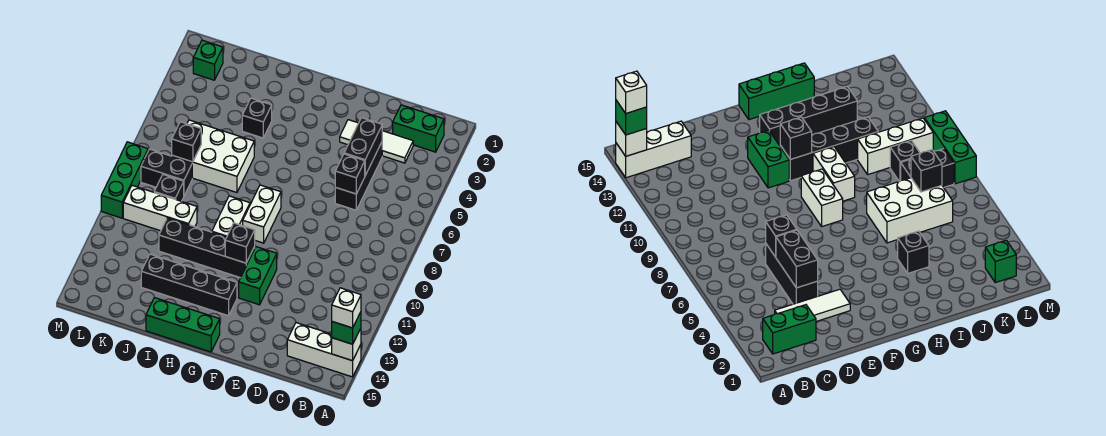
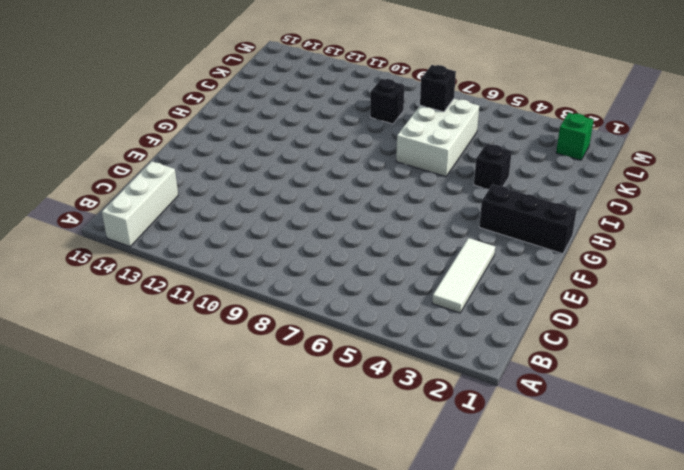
black brick G1:G3 level 1 -> black brick D4:D6 level 1
none -> green brick B2:C2 level 1
none -> green brick F11:F12 level 1
none -> white brick G8:G9 level 1

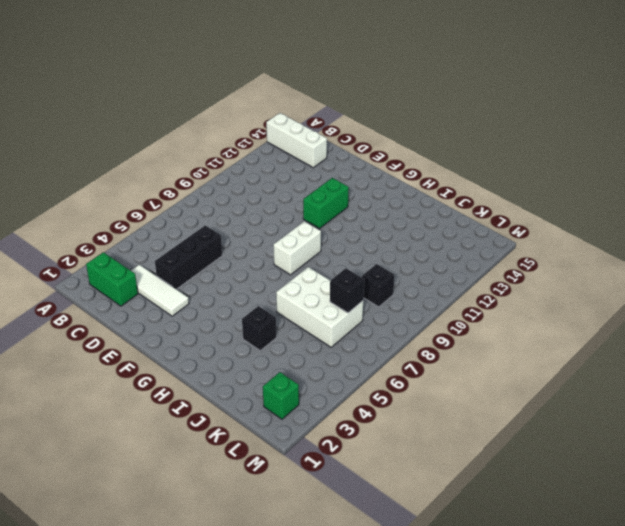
none -> black brick G11:J11 level 1
none -> black brick G13:J13 level 1
none -> green brick G15:I15 level 1

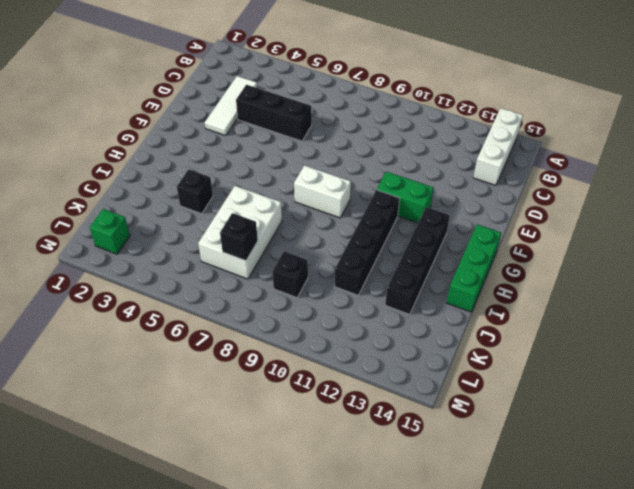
none -> green brick B2:C2 level 1
none -> white brick H9:H10 level 1
none -> white brick J10:L10 level 1

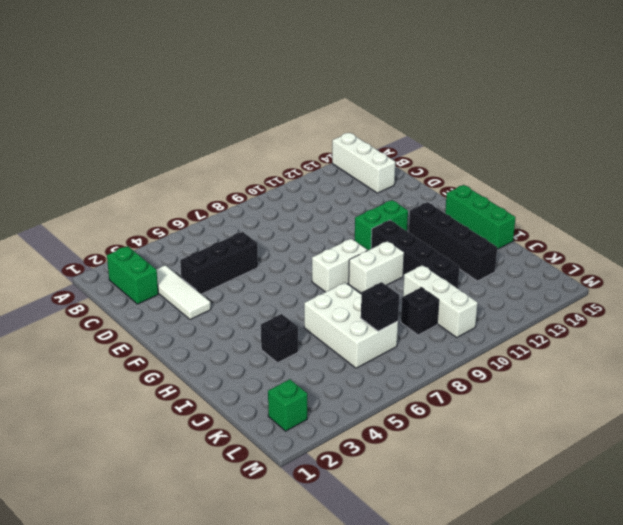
none -> black brick K8:L8 level 1
none -> green brick M8:M10 level 1
none -> white brick A14 level 2

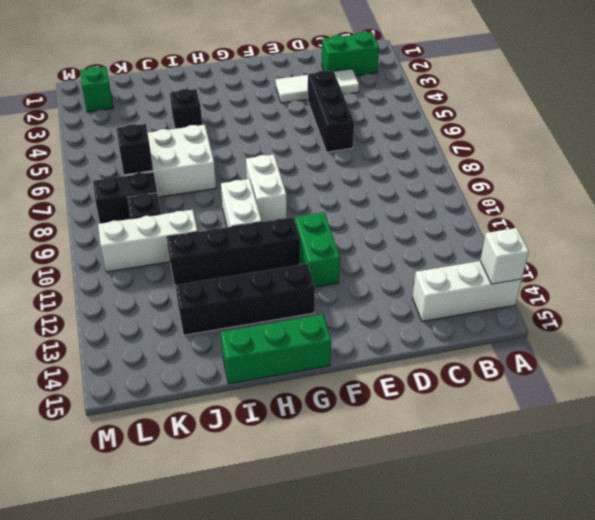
none -> green brick M8:M10 level 1
none -> black brick D4:D5 level 2
none -> black brick D6 level 2

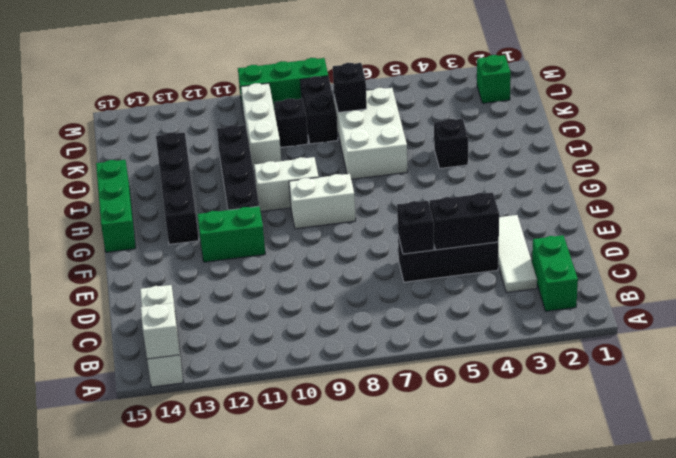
none -> black brick G11 level 2
none -> green brick A14 level 3
none -> white brick A14 level 4

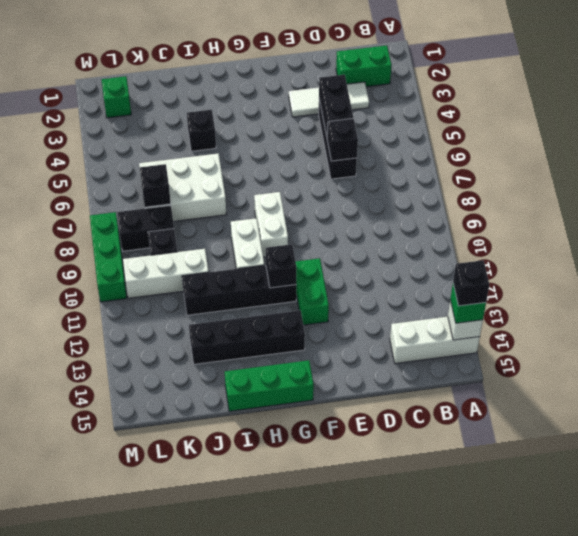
black brick A14 level 4 -> white brick A14 level 4

